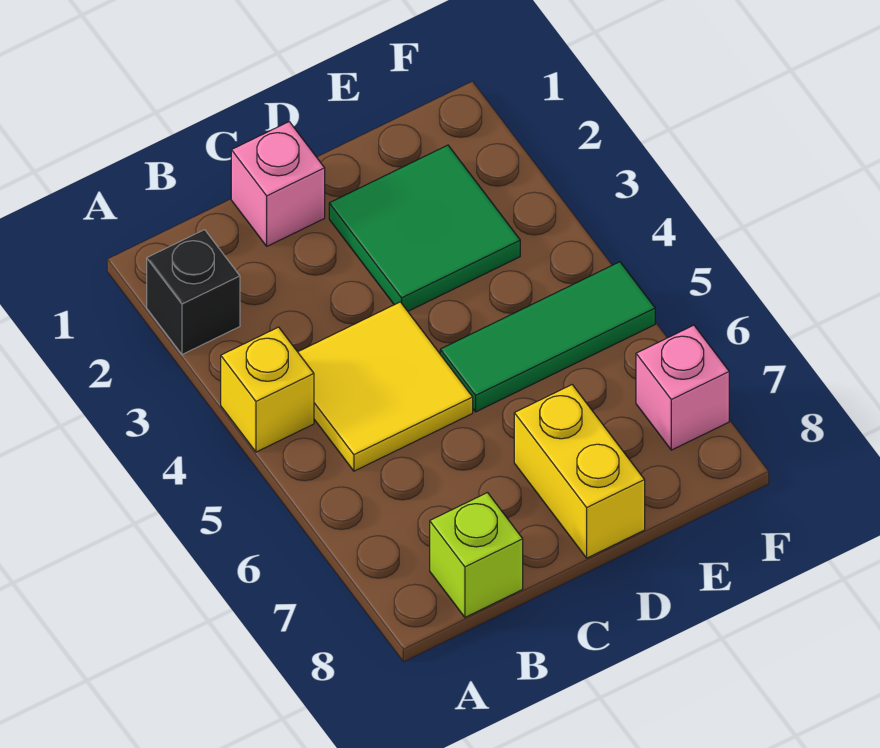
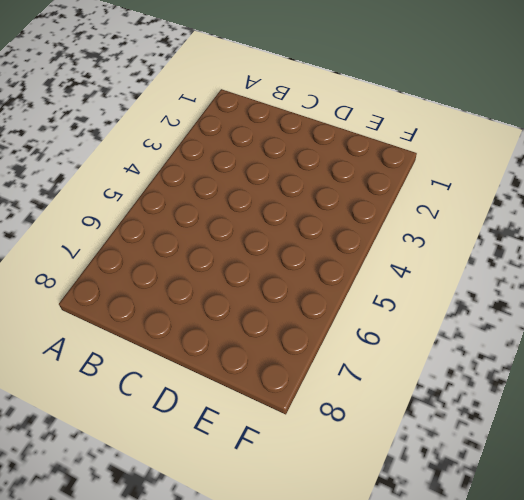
none -> black brick A2 level 1
none -> yellow brick A4 level 1

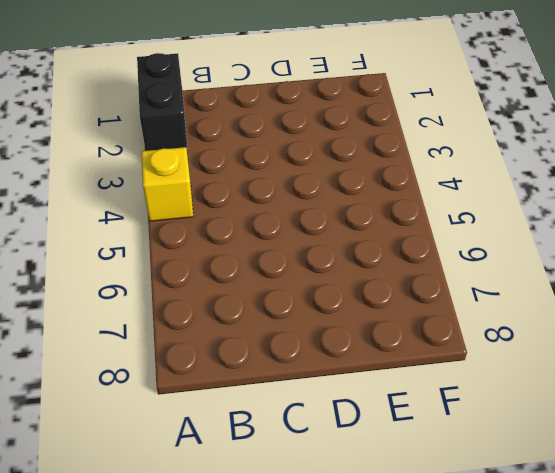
black brick A1:A2 level 1 -> black brick A2 level 1
none -> yellow tile B4:C5 level 1
none -> lime brick B8 level 1

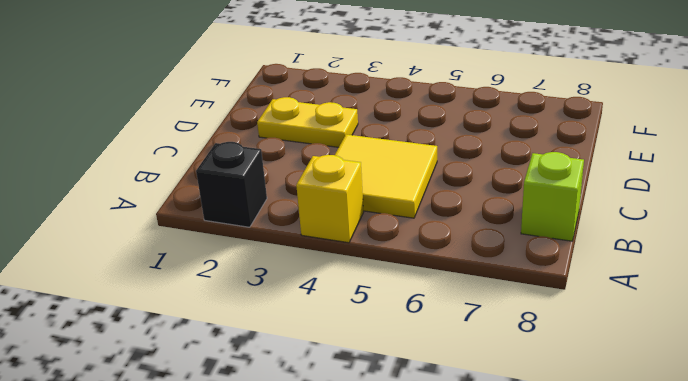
yellow plate D2:D3 level 1 -> green tile D2:E3 level 1
none -> pink brick C1 level 1
none -> green tile D5:F5 level 1

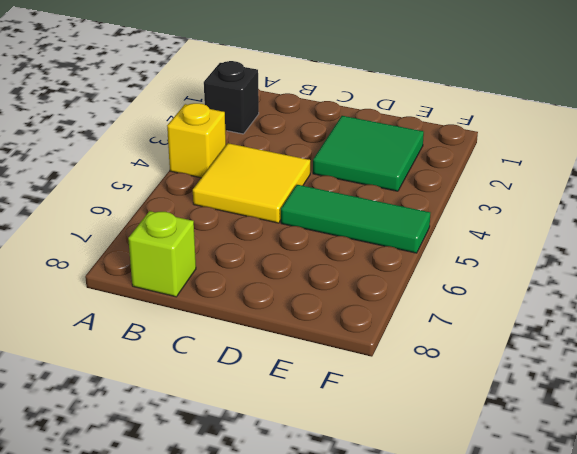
none -> pink brick C1 level 1
none -> yellow brick D7:D8 level 1

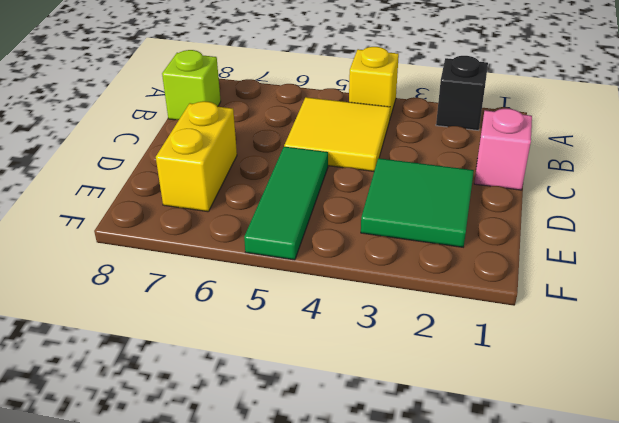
yellow brick D7:E7 level 1 -> yellow brick D7:D8 level 1
none -> pink brick F7 level 1

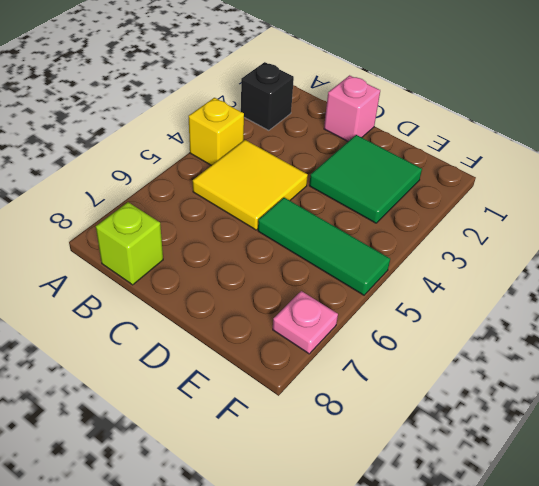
pink plate F7 level 1 -> pink brick F7 level 1
none -> yellow brick D7:D8 level 1

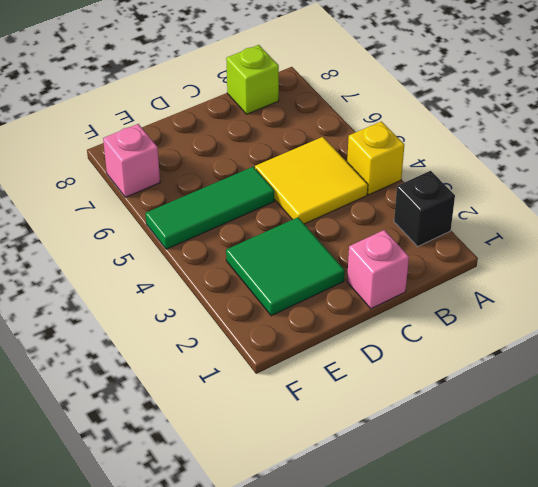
none -> yellow brick D7:D8 level 1

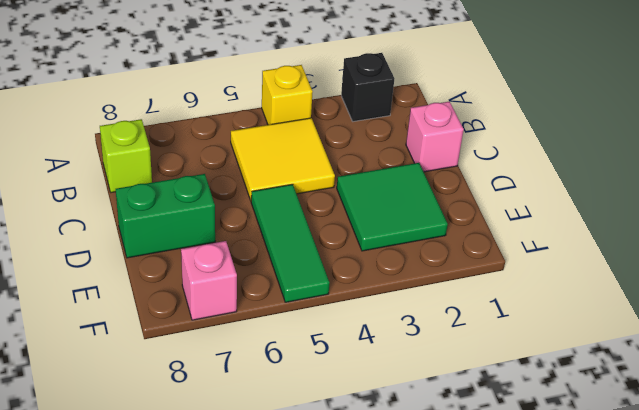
green brick D7:D8 level 1 -> yellow brick D7:D8 level 1

